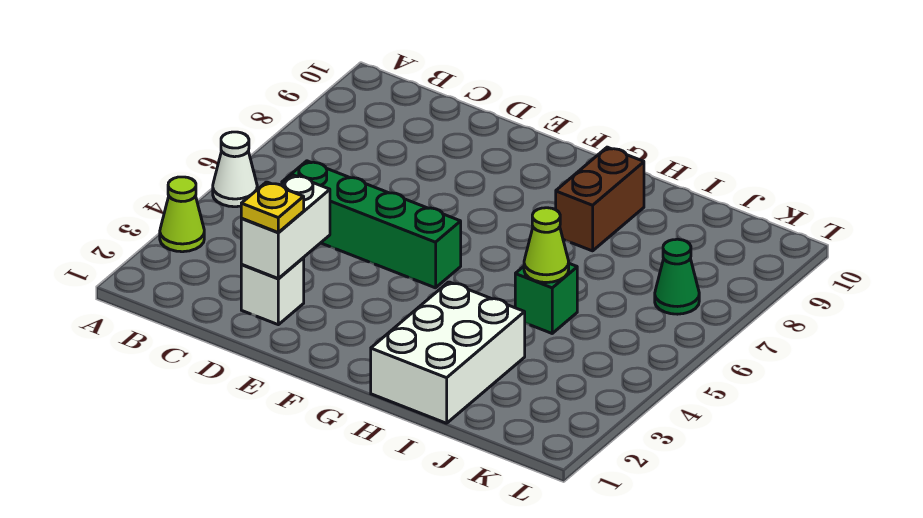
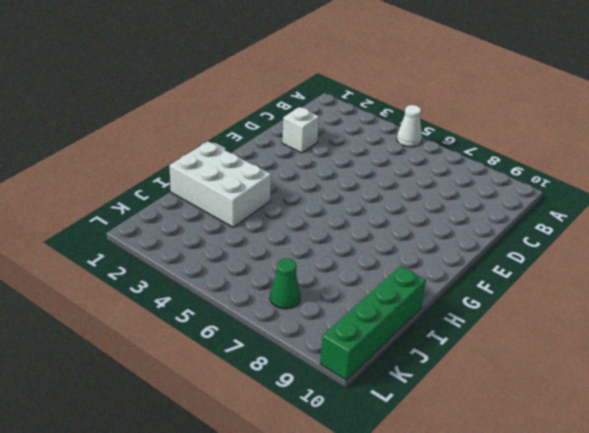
green brick I10:L10 level 1 -> green brick C5:F5 level 1
none -> lime cone A3 level 1
none -> brown brick H8:H9 level 1

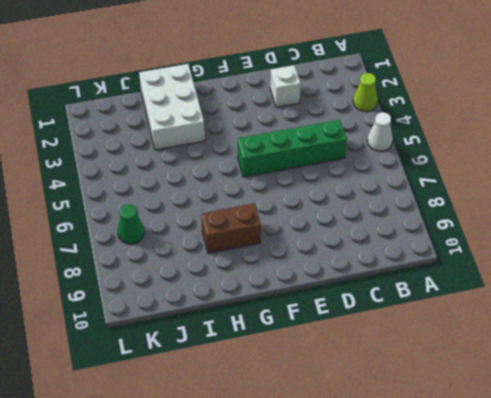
brown brick G8:H8 level 1 -> brown brick H8:H9 level 1
none -> green brick I5 level 1
none -> white brick D2:D3 level 2

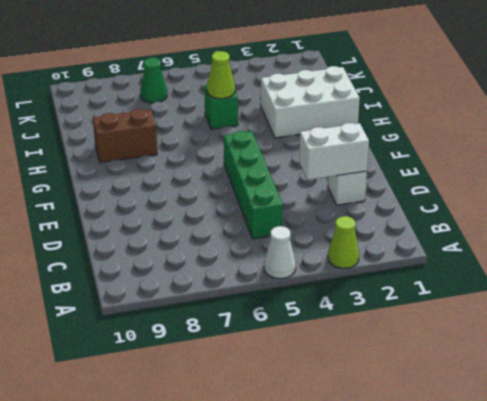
none -> yellow plate D2 level 3

